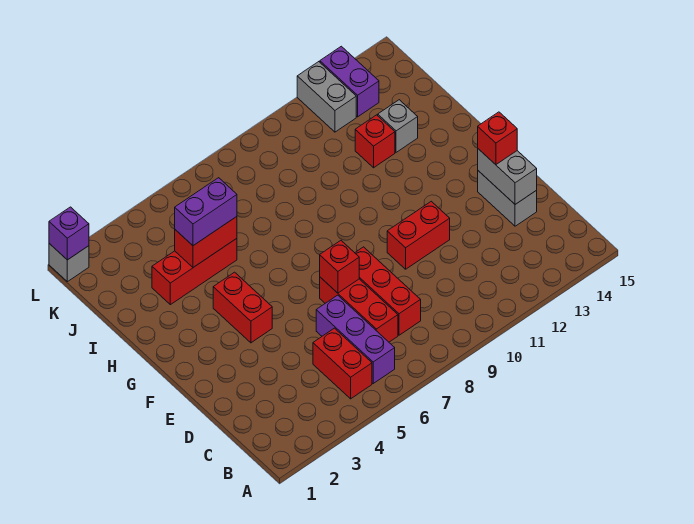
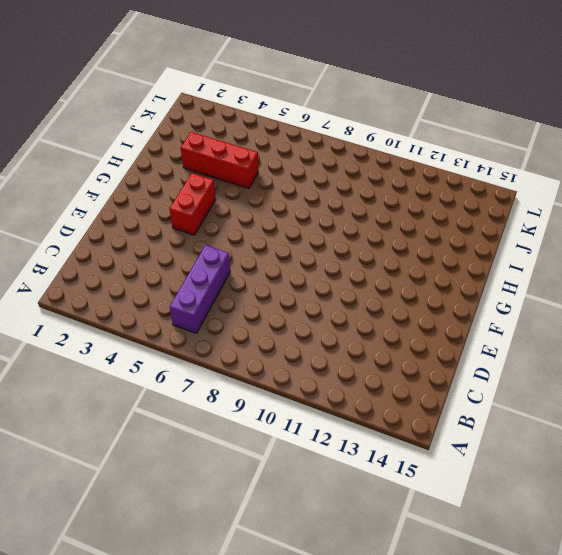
none -> red brick B5:C5 level 1
none -> red brick C7:E7 level 1
none -> red brick C8:E8 level 1

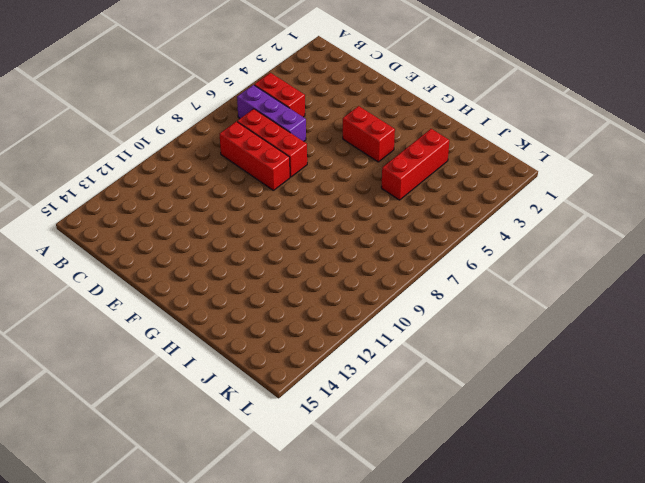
none -> grey brick D14:E14 level 1
none -> red brick E10:E11 level 1
none -> red brick I12 level 1

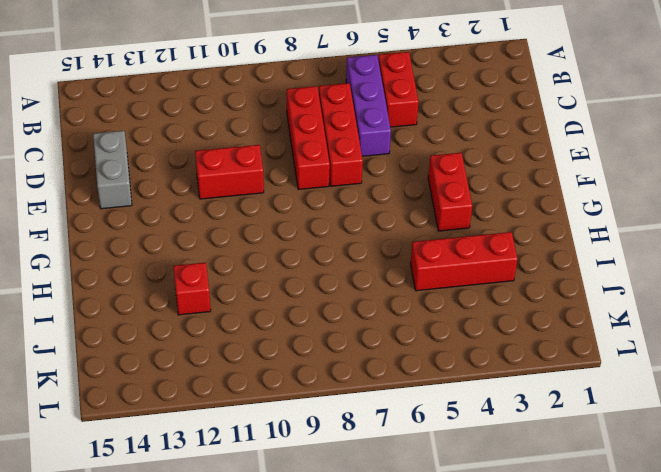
none -> grey brick I13 level 1
none -> grey brick K12:L12 level 1
none -> purple brick K13:L13 level 1

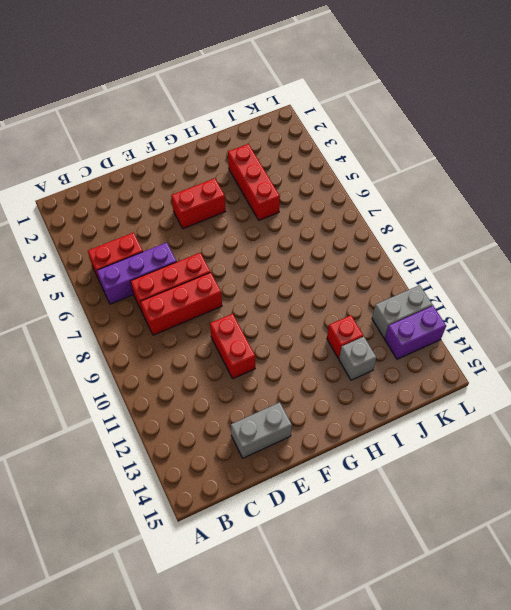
none -> grey brick L1 level 1
none -> grey brick D14:E14 level 2
none -> red brick E7 level 2

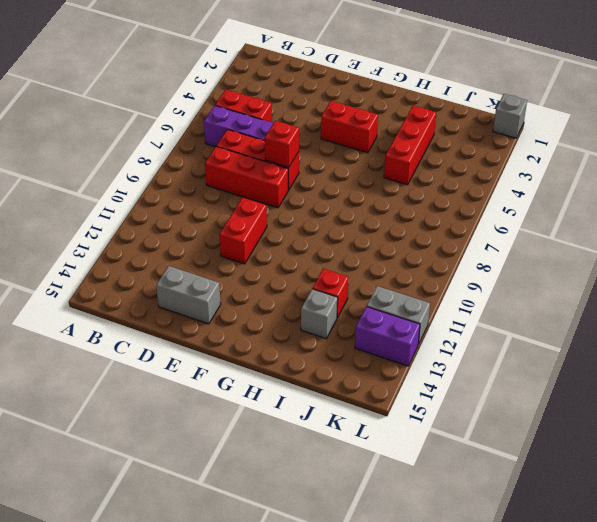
none -> grey brick D14:E14 level 2
none -> red brick I4:I5 level 2
none -> purple brick L1 level 2

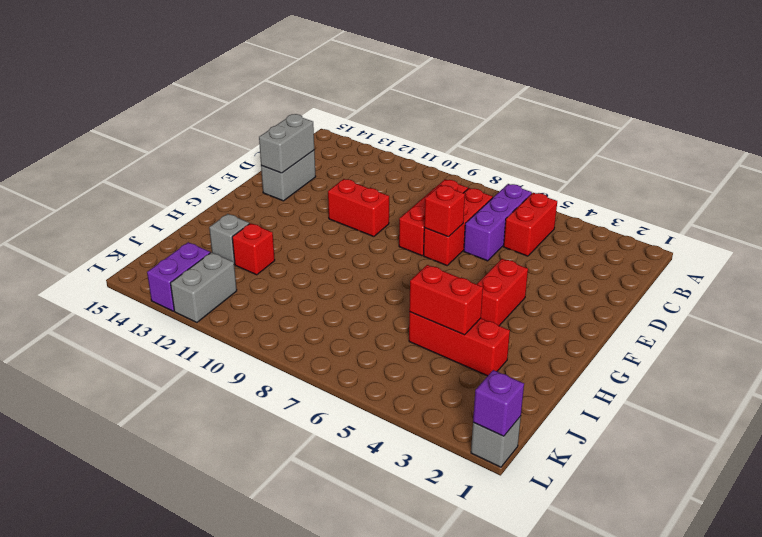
none -> red brick E14 level 3
none -> purple brick I4:I5 level 3

